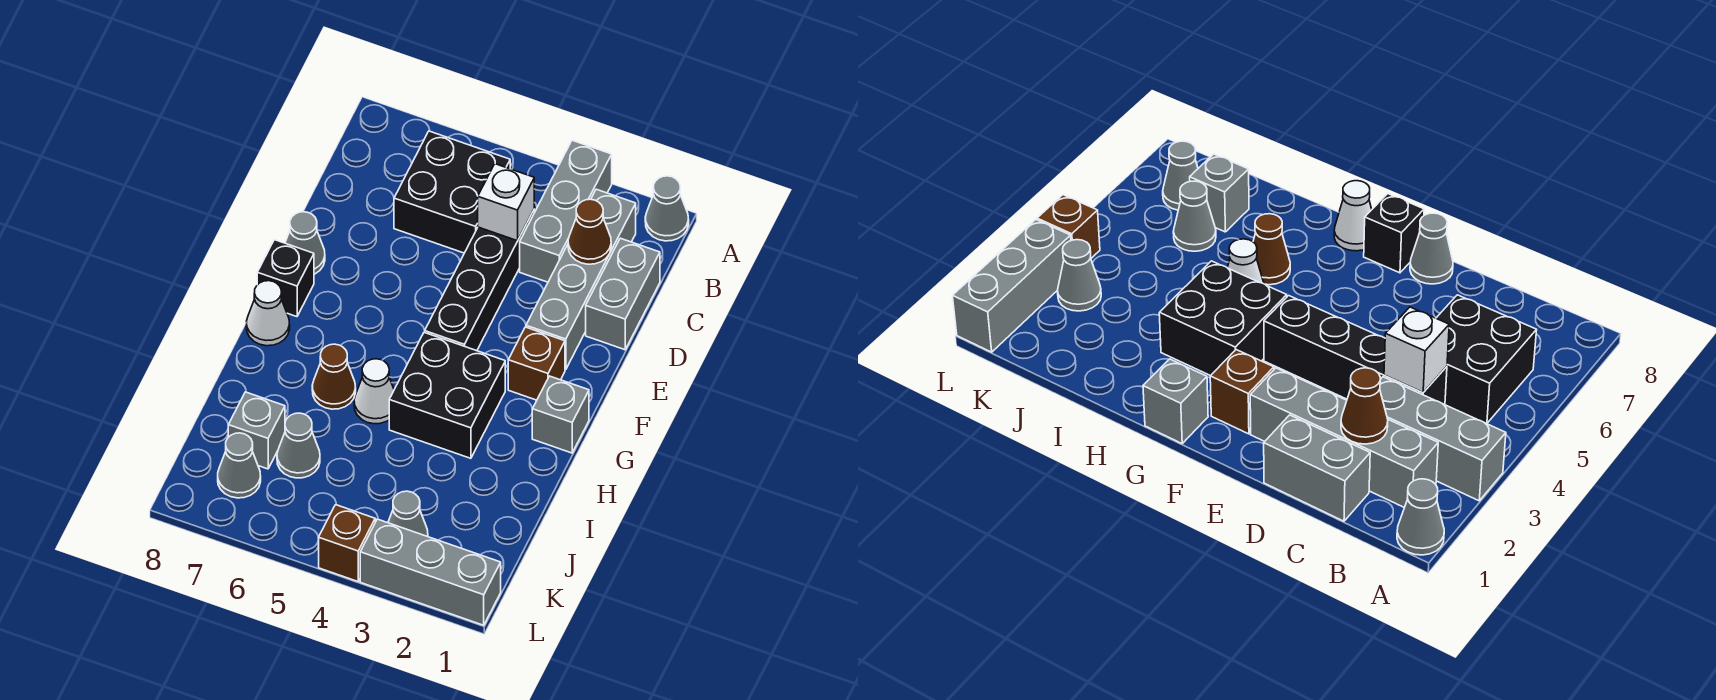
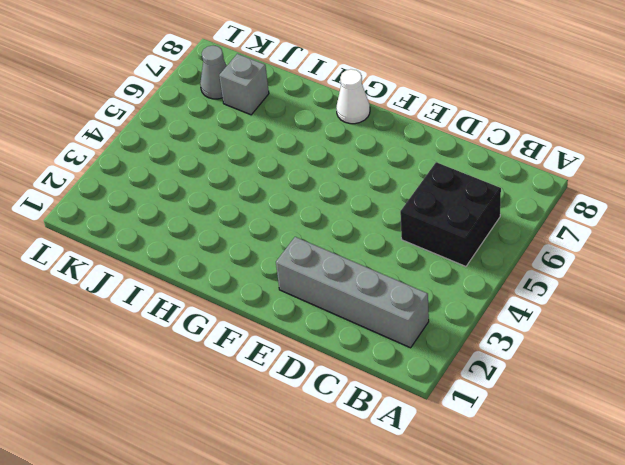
none -> grey cone A1 level 1
none -> grey brick A3:C3 level 1
none -> grey brick C1:D1 level 1

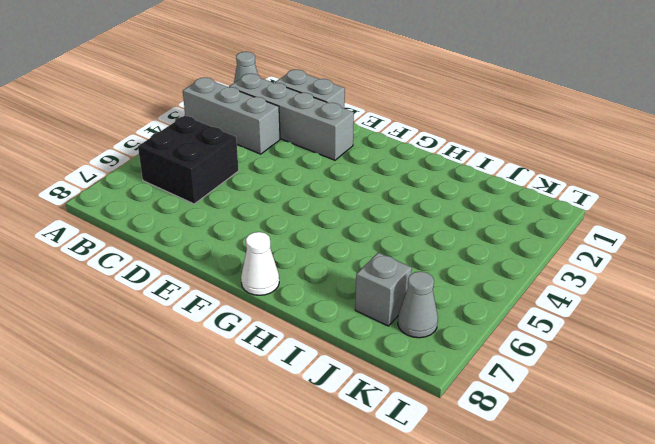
none -> black brick C4:F4 level 1
none -> grey cone E8 level 1
none -> brown brick F2 level 1

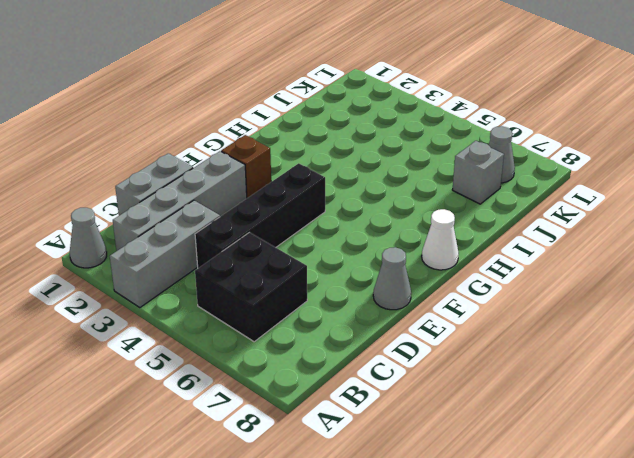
none -> black brick F8 level 1
none -> grey brick G1 level 1
none -> black brick G3:H4 level 1

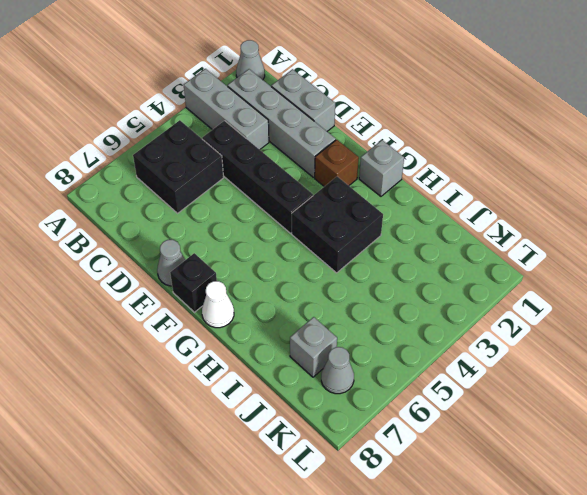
none -> white cone H5 level 1
none -> brown cone H6 level 1
none -> grey cone J6 level 1

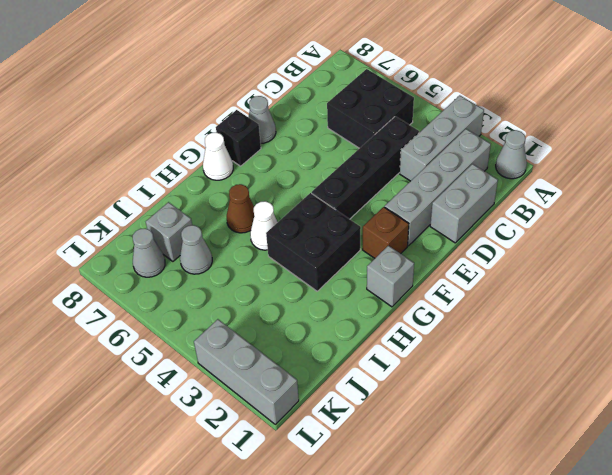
none -> grey cone K3 level 1
none -> brown brick L4 level 1
none -> brown cone C2 level 2

